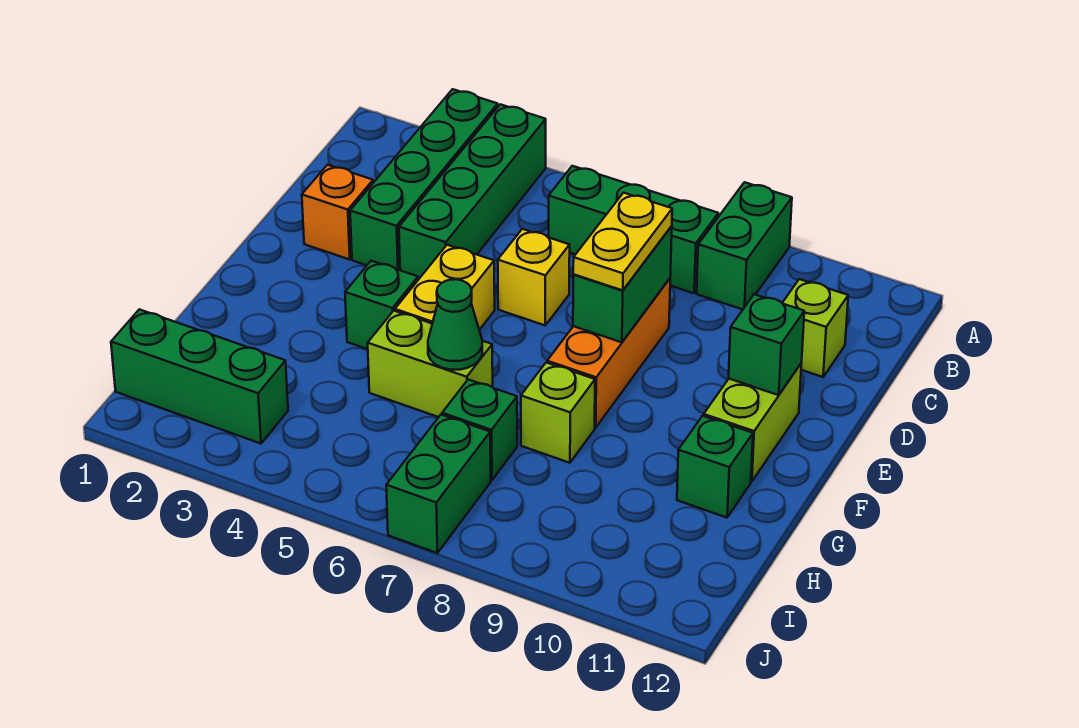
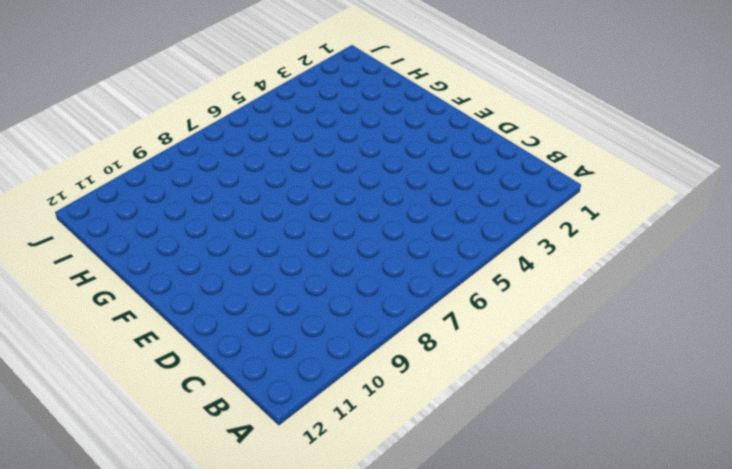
none -> green brick A3:D3 level 1
none -> green brick A4:D4 level 1
none -> green brick A9:B9 level 1

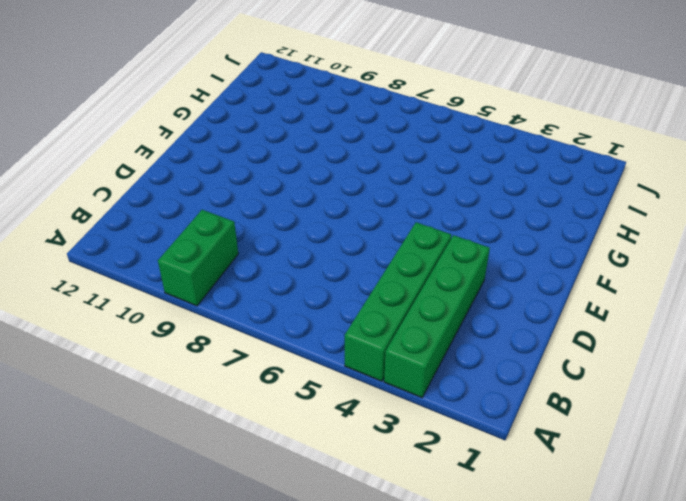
none -> green brick B6:B8 level 1
none -> lime brick C11 level 1
none -> orange brick D2 level 1

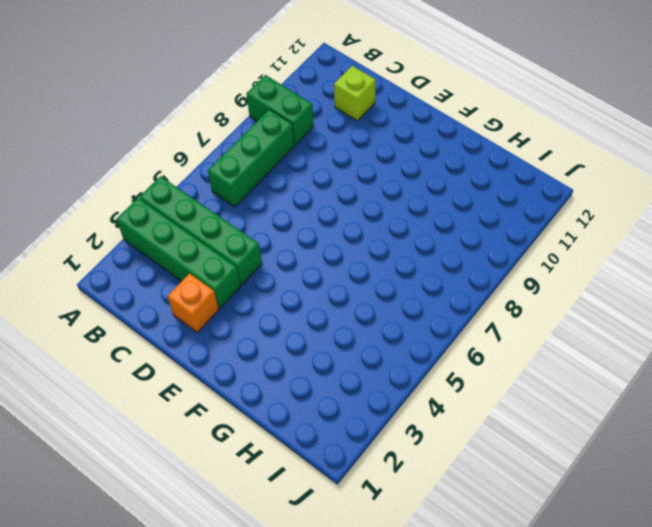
none -> yellow brick D6 level 1
none -> orange brick D8:F8 level 1
none -> yellow brick E5:F5 level 1

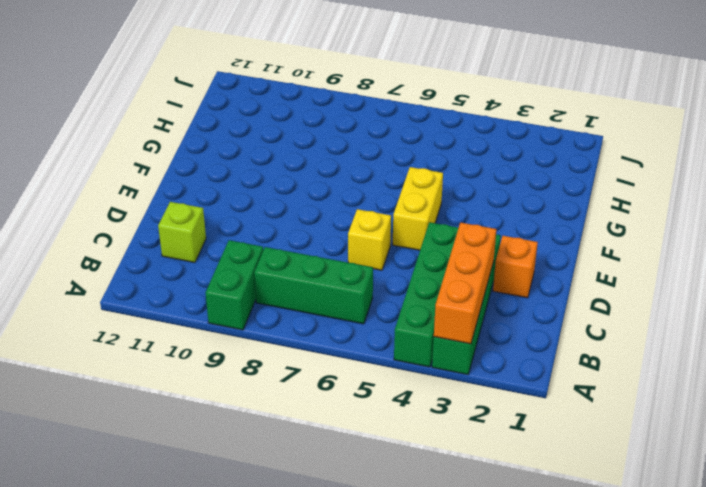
orange brick A3:C3 level 2 -> orange brick D8:F8 level 1
none -> lime brick E11:F11 level 1
none -> green brick F4 level 1
none -> lime brick G5:G6 level 1

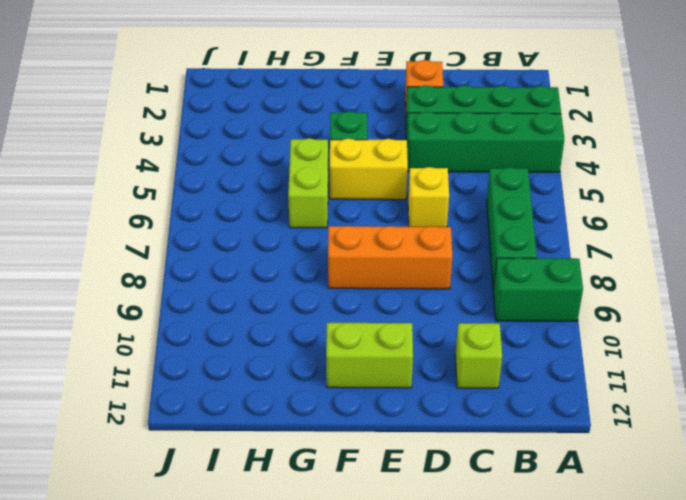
none -> lime brick G8 level 1
none -> green brick G11 level 1
none -> green brick H7 level 1

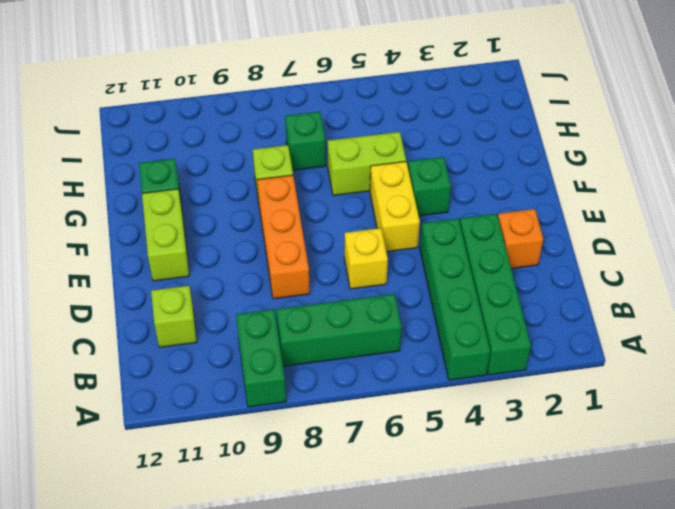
none -> green brick I1:I3 level 1
none -> green brick I7:J7 level 1
none -> green brick D8:E8 level 2

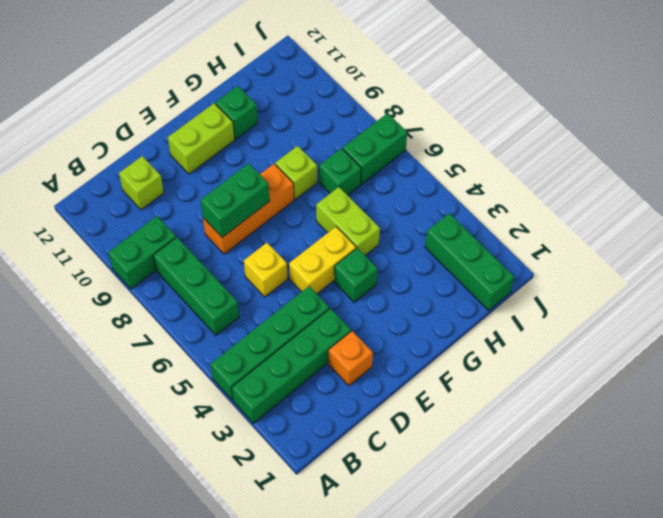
none -> green brick E11 level 2
none -> green cone G6 level 2
none -> yellow plate D8:E8 level 3

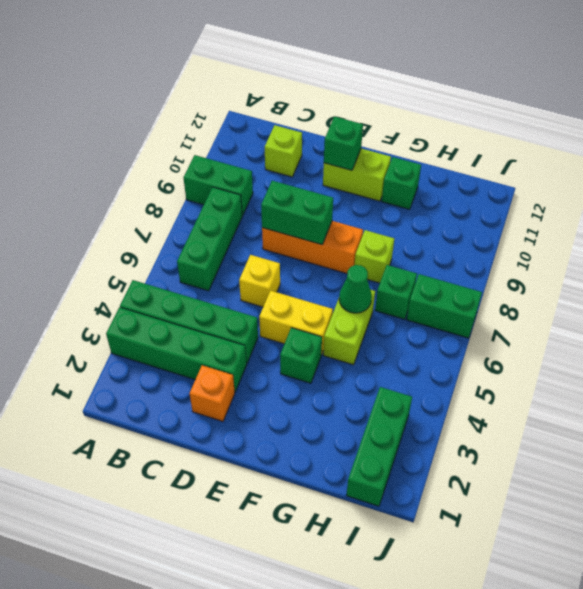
none -> yellow plate D8:E8 level 3

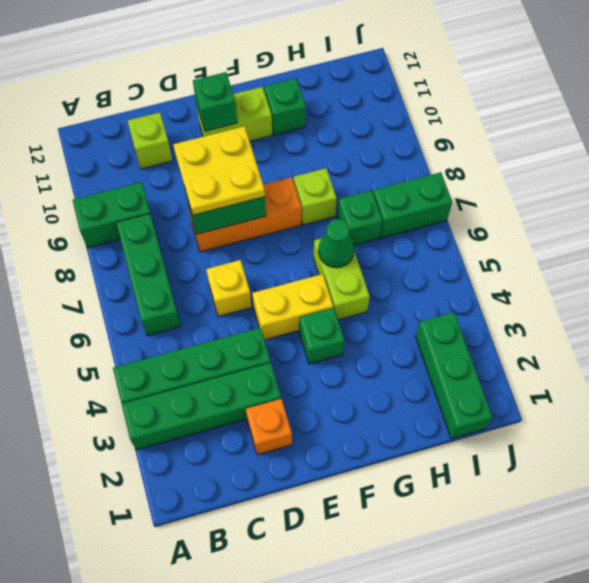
yellow plate D8:E9 level 3 -> yellow plate D8:E8 level 3

